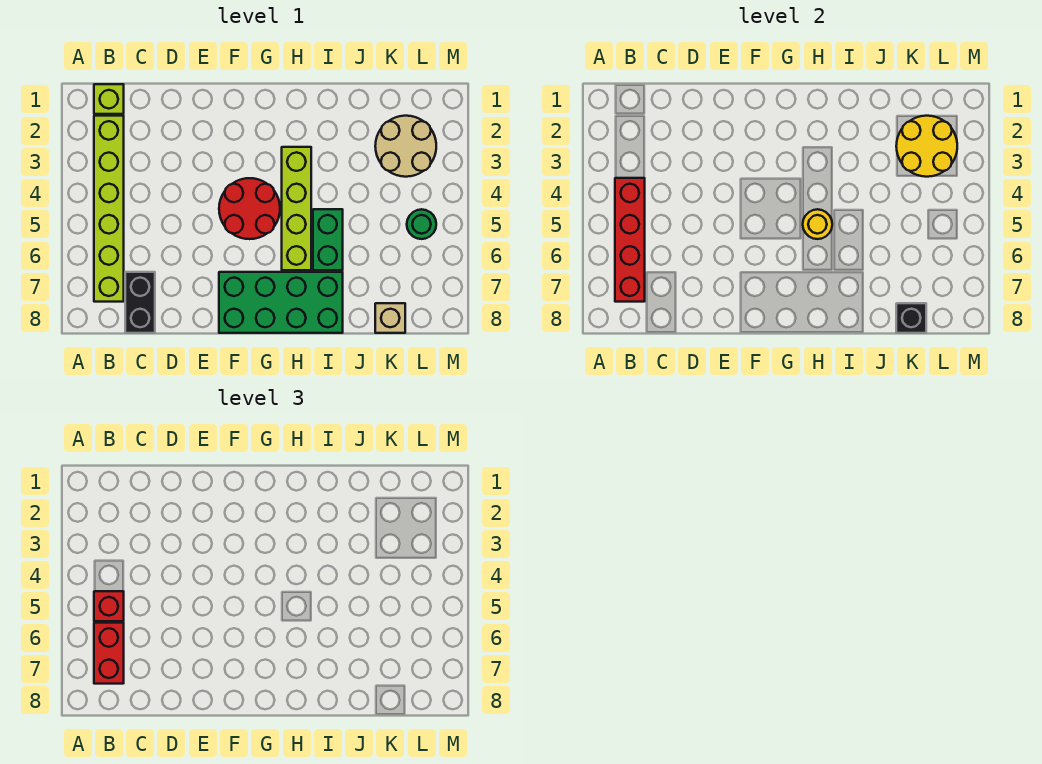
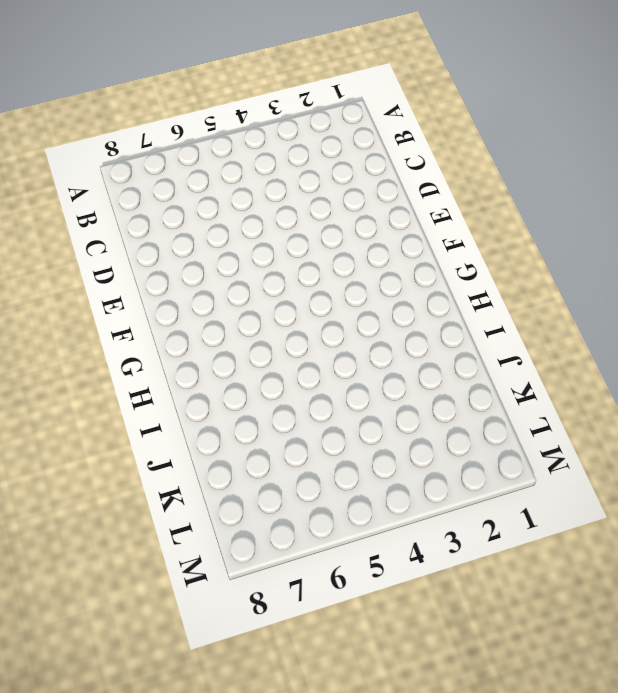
none -> lime brick B1 level 1
none -> lime brick B2:B7 level 1
none -> black brick C7:C8 level 1

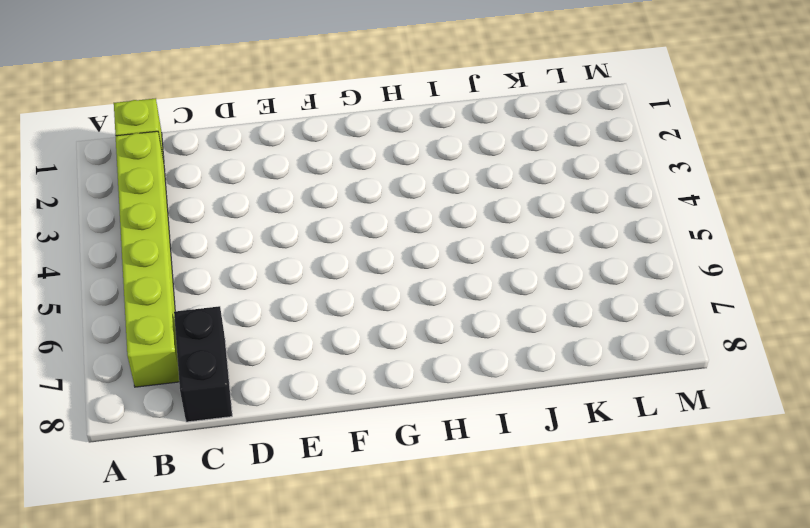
none -> red round brick F4:G5 level 1
none -> green brick F7:I8 level 1
none -> lime brick H3:H6 level 1

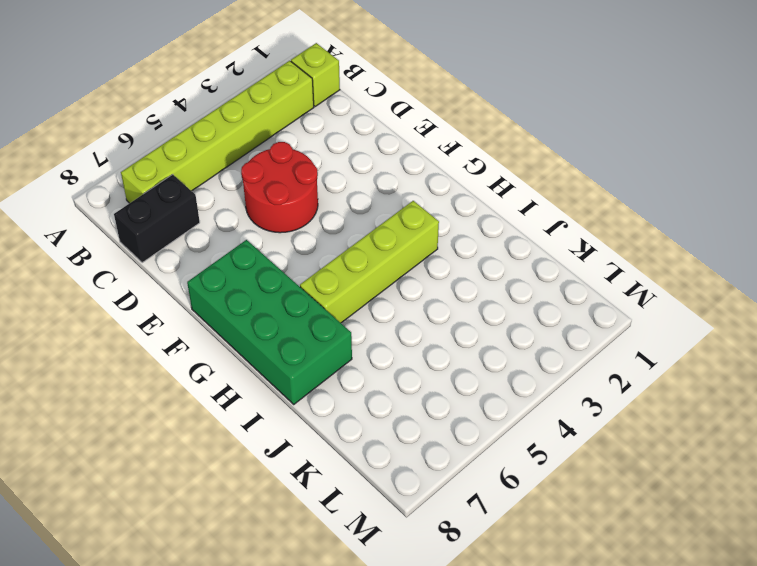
red round brick D4:E5 level 1 -> red round brick F4:G5 level 1
none -> green brick I5:I6 level 1
none -> tan round brick K2:L3 level 1
none -> tan brick K8 level 1

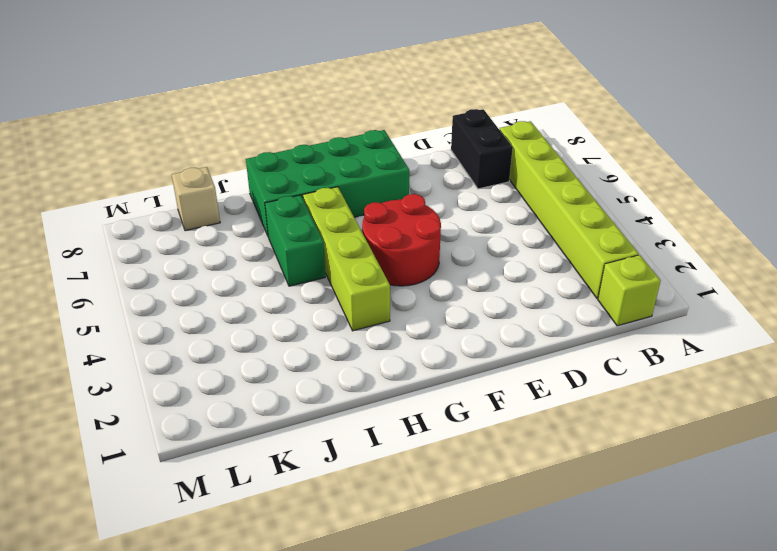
none -> tan round brick K2:L3 level 1
none -> green round brick L5 level 1
none -> red brick B4:B7 level 2

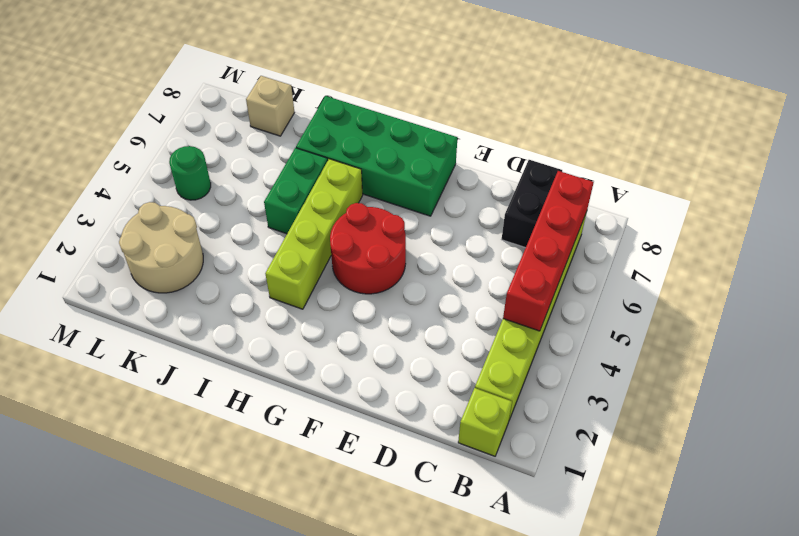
none -> yellow round brick H5 level 2
none -> yellow round brick K2:L3 level 2
none -> black brick K8 level 2

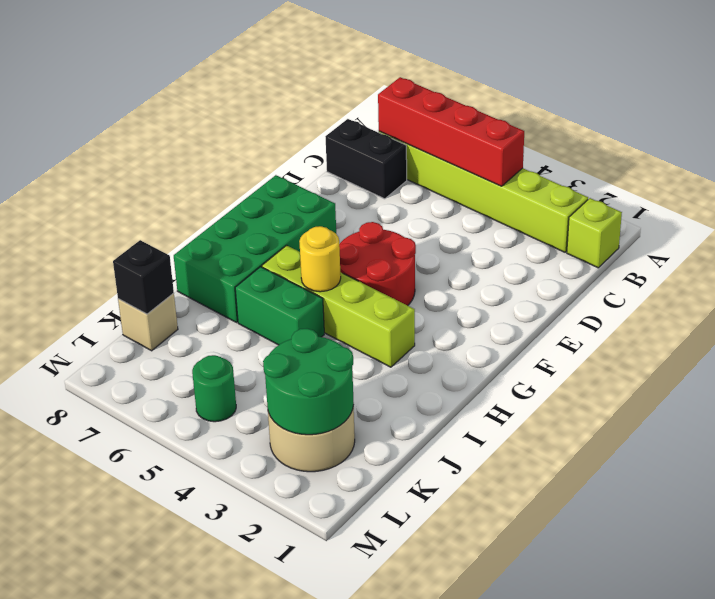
green round brick K2:L3 level 2 -> yellow round brick K2:L3 level 2
none -> red brick B5 level 3
none -> red brick B6:B7 level 3

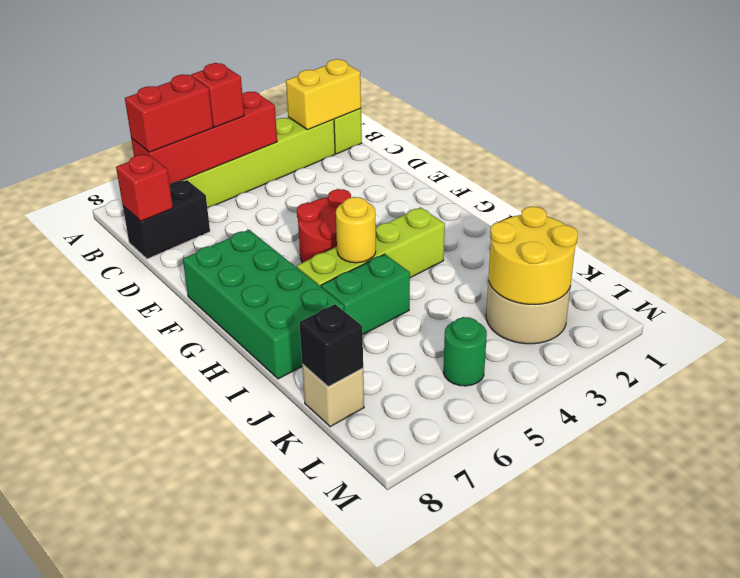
yellow brick B1:B2 level 2 -> none
red brick C8 level 2 -> none

